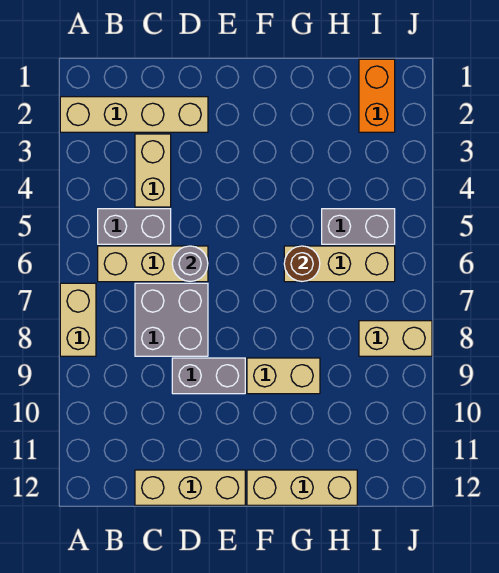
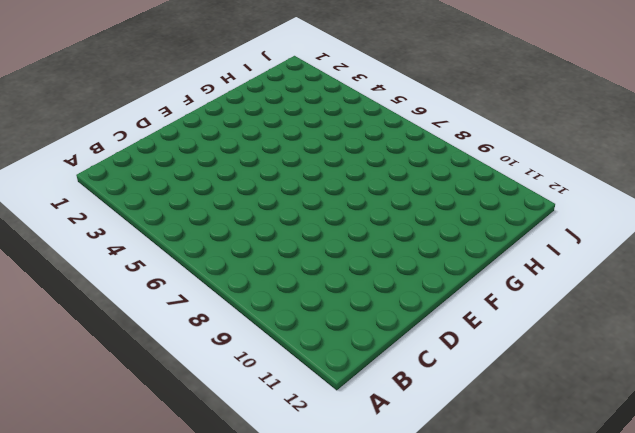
none -> tan brick A2:D2 level 1
none -> tan brick A7:A8 level 1
none -> grey brick B5:C5 level 1

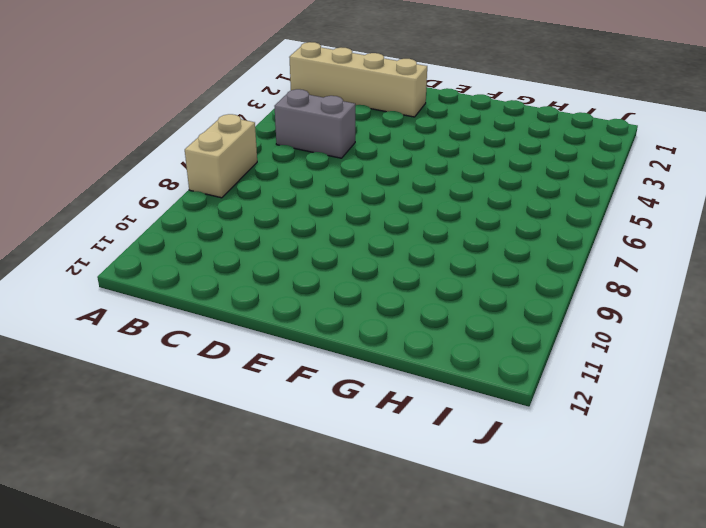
none -> tan brick B6:D6 level 1
none -> tan brick C3:C4 level 1
none -> grey brick C7:D8 level 1

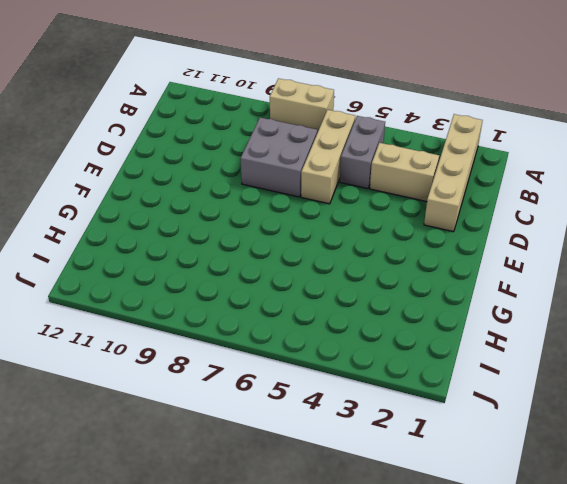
none -> tan brick C12:E12 level 1
none -> grey brick D9:E9 level 1
none -> tan brick F9:G9 level 1

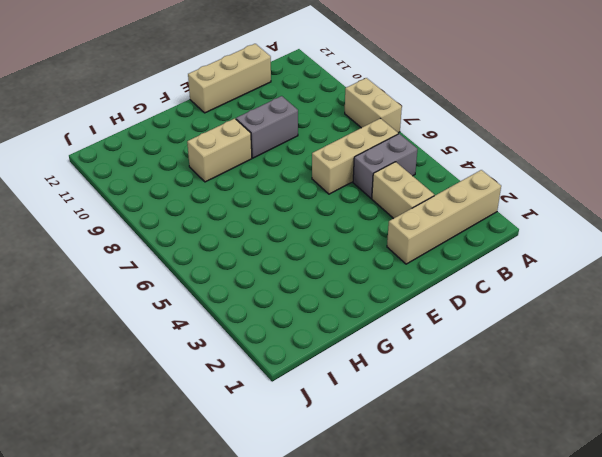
none -> grey brick C7:D8 level 1
none -> tan brick F12:H12 level 1
none -> tan brick G6:I6 level 1

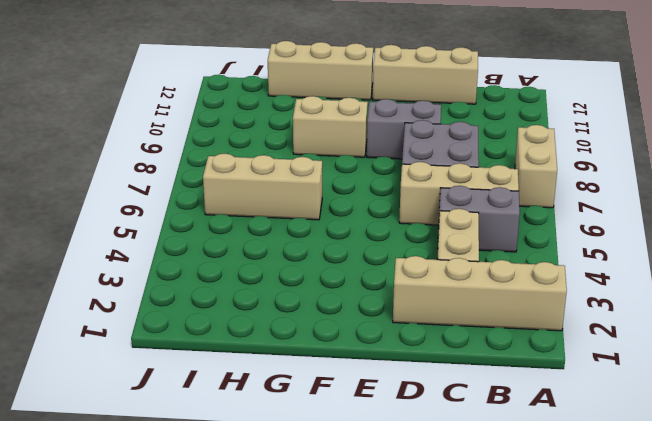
none -> grey brick H5:I5 level 1
none -> orange brick I1:I2 level 1
none -> tan brick I8:J8 level 1

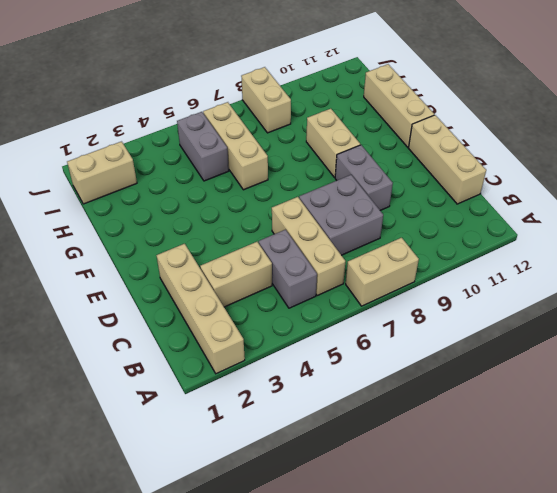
tan brick I1:I2 level 1 -> orange brick I1:I2 level 1
none -> grey round brick D6 level 2
none -> brown round brick G6 level 2

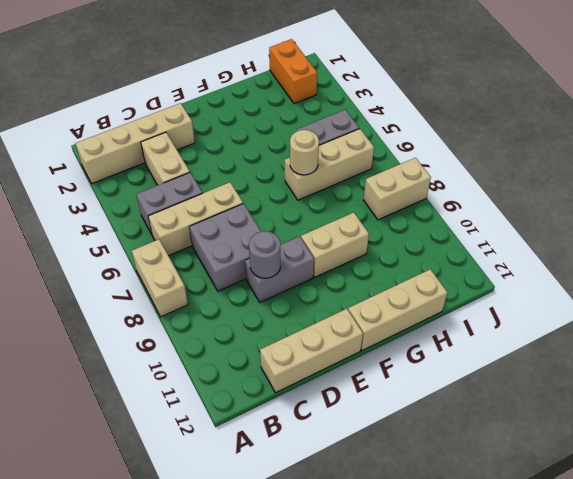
grey round brick D9 level 2 -> grey round brick D6 level 2
tan round brick G6 level 2 -> brown round brick G6 level 2

